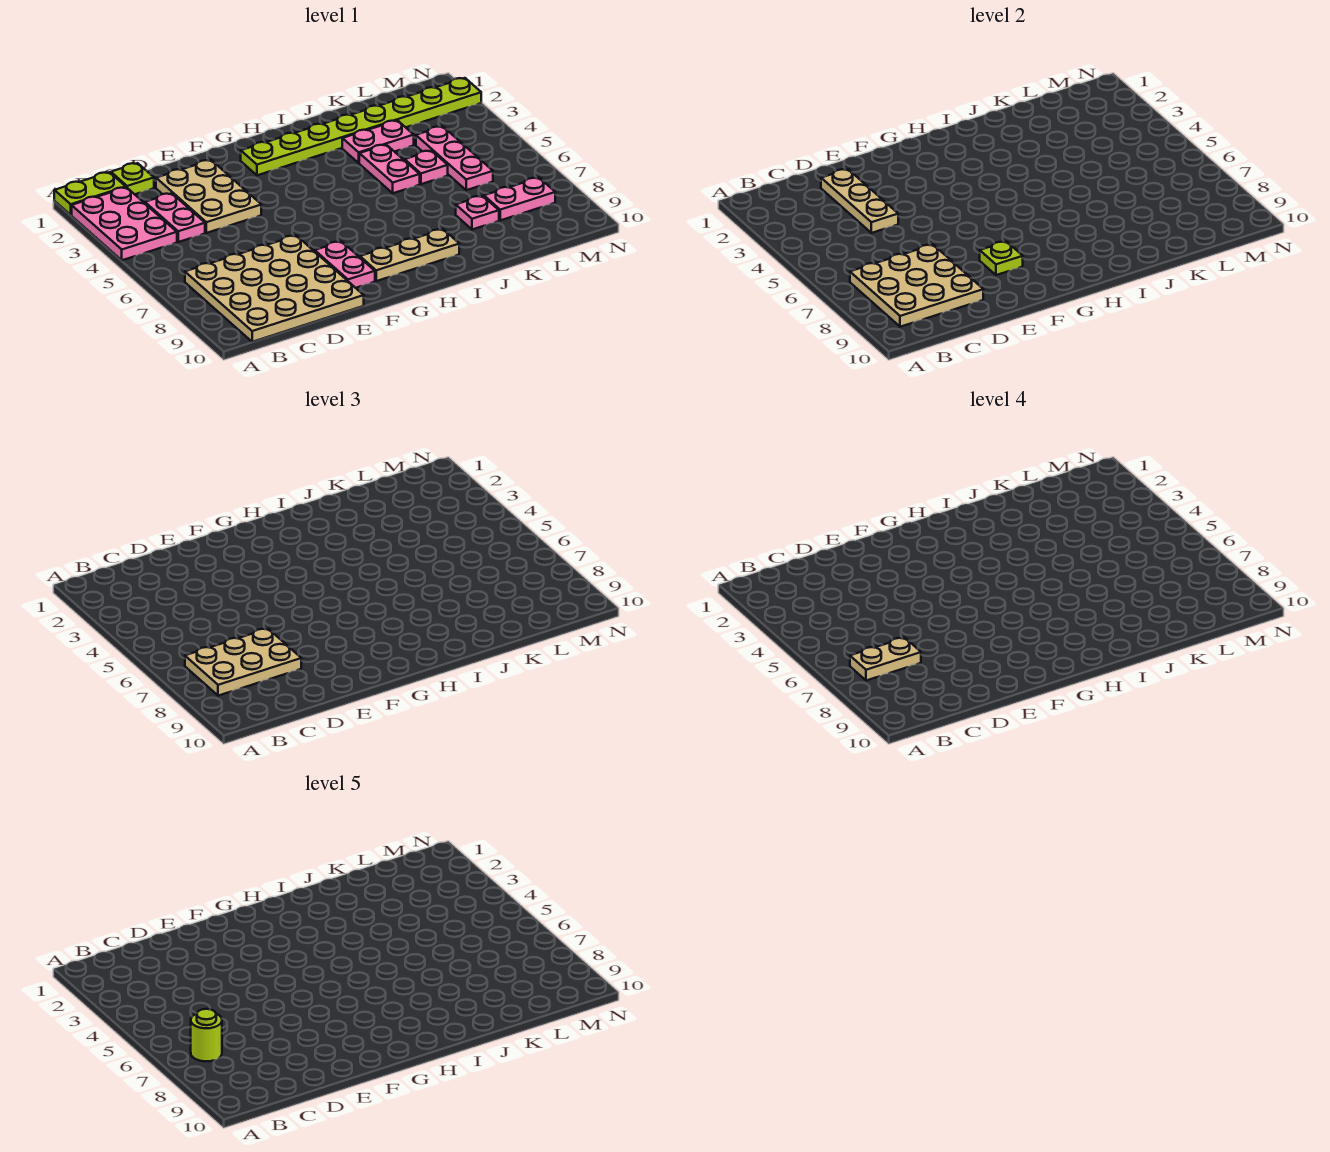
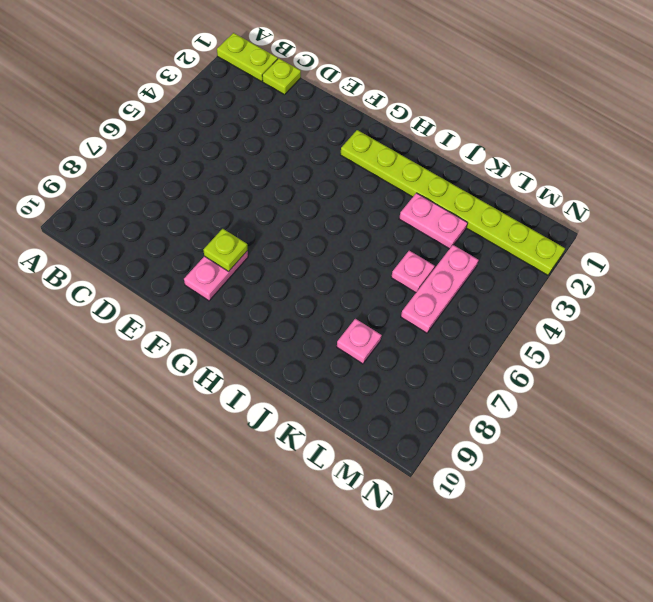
none -> pink plate A2:B4 level 1
none -> tan plate B7:E10 level 1
none -> pink plate C3:C4 level 1

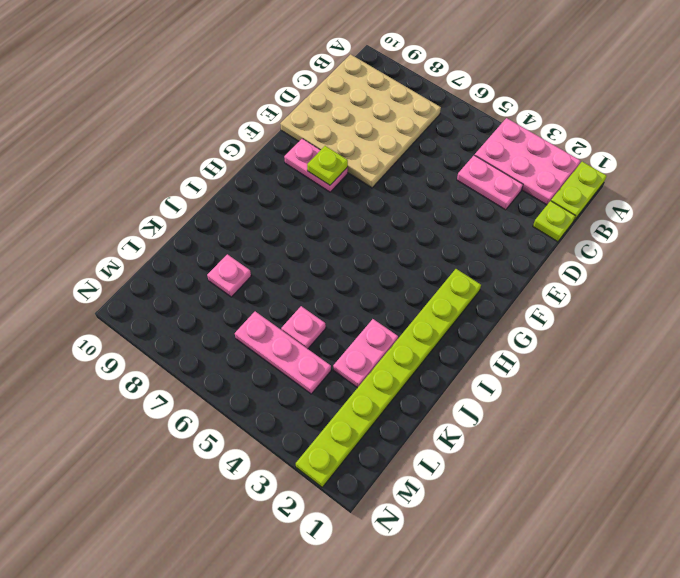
none -> tan plate D2:E4 level 1
none -> tan plate G9:I9 level 1
none -> pink plate J4:J5 level 1

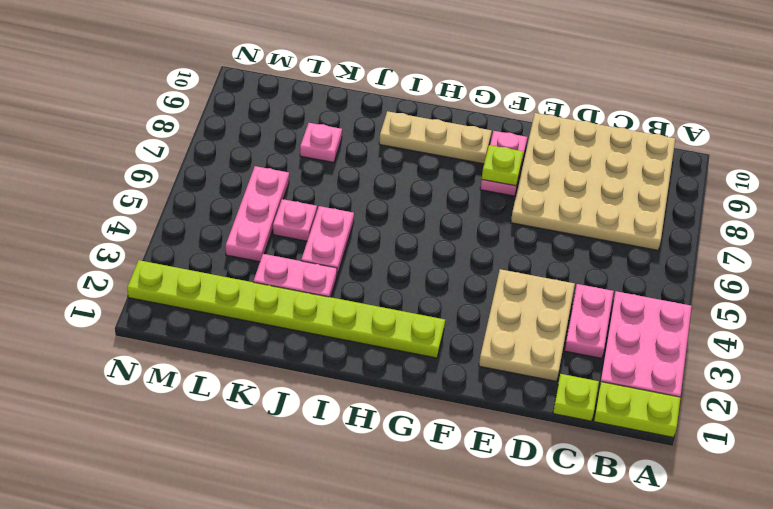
none -> pink plate L8:M8 level 1
none -> tan plate B7:D9 level 2
none -> tan plate D2:D4 level 2

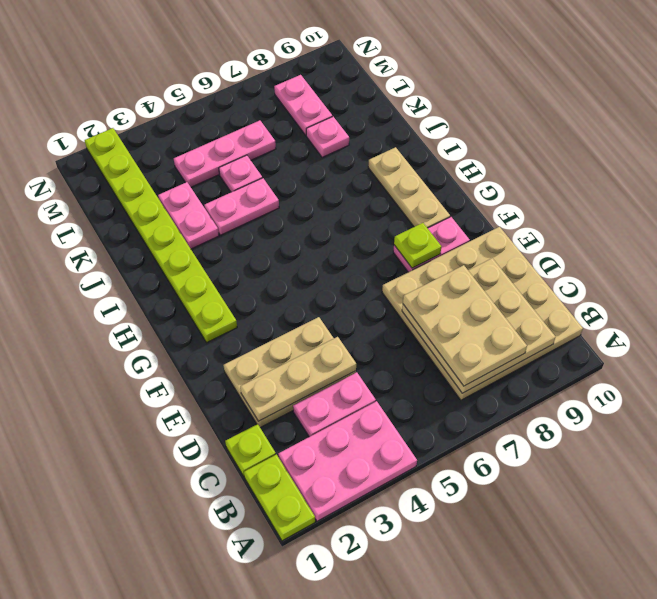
none -> tan plate B7:C7 level 4
none -> lime round brick B7 level 5

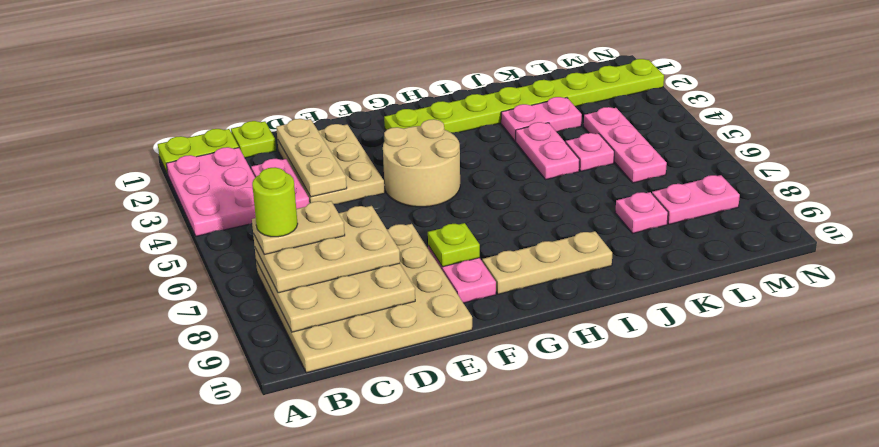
tan round brick F4:G5 level 1 -> none

